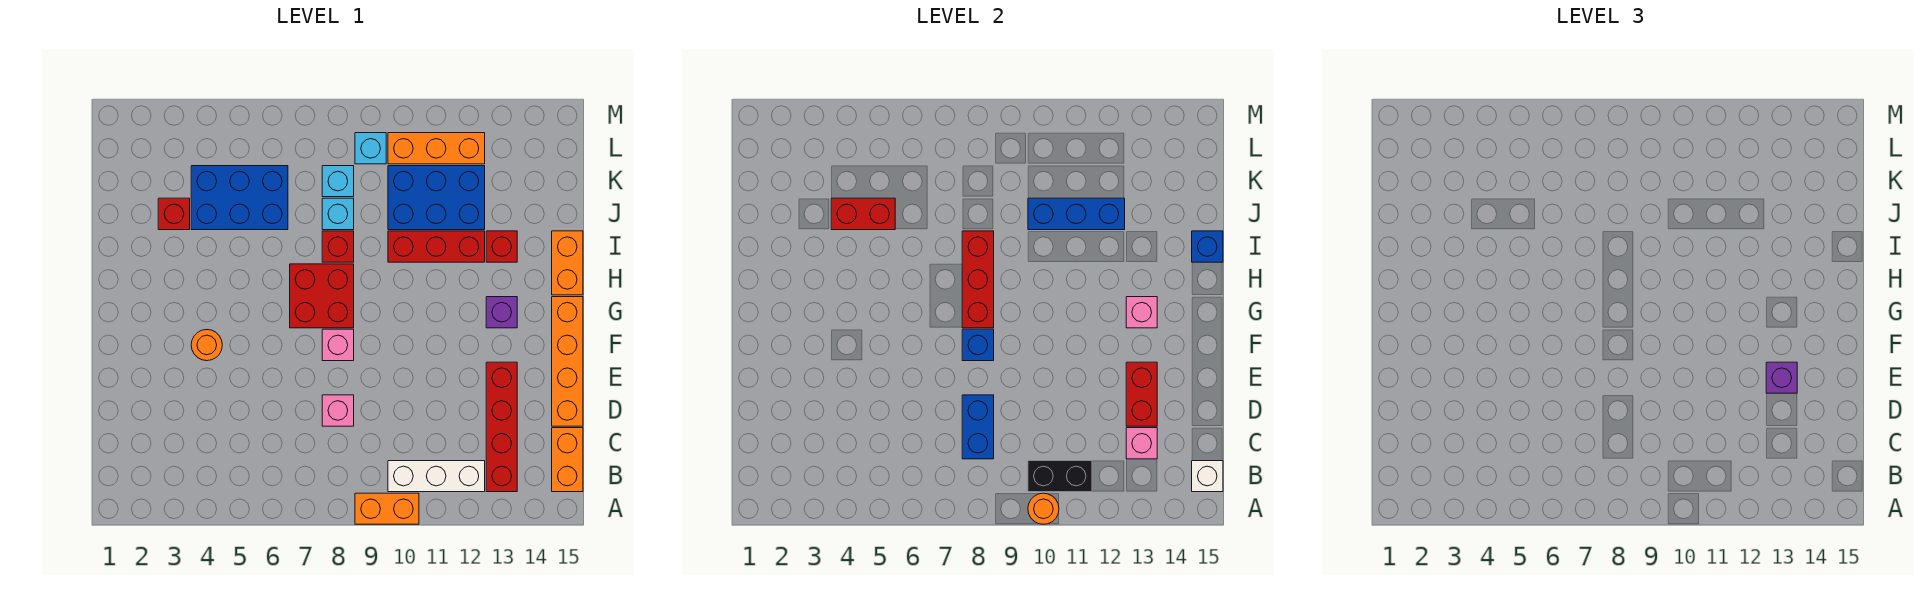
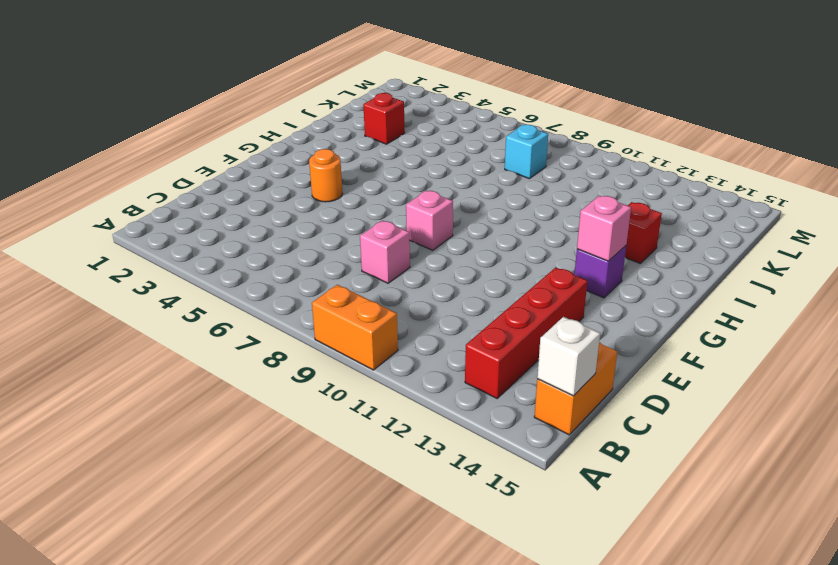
none -> white brick B10:B12 level 1
none -> orange brick D15:G15 level 1
none -> red brick G7:H8 level 1
none -> orange brick H15:I15 level 1

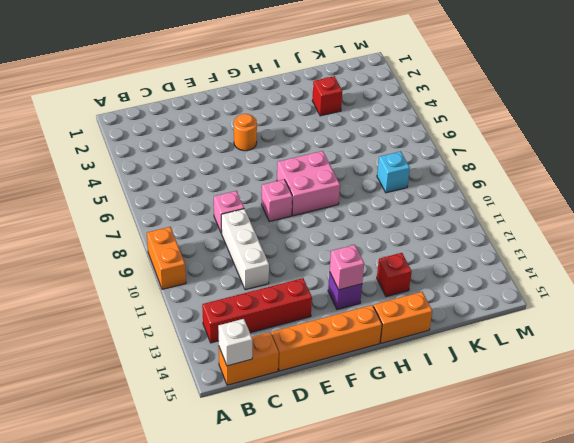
white brick D9:D11 level 1 -> white brick B10:B12 level 1
pink brick G7:H8 level 1 -> red brick G7:H8 level 1
none -> red brick I8 level 1
none -> red brick I10:I12 level 1
none -> blue brick J4:K6 level 1
none -> cyan brick J8 level 1

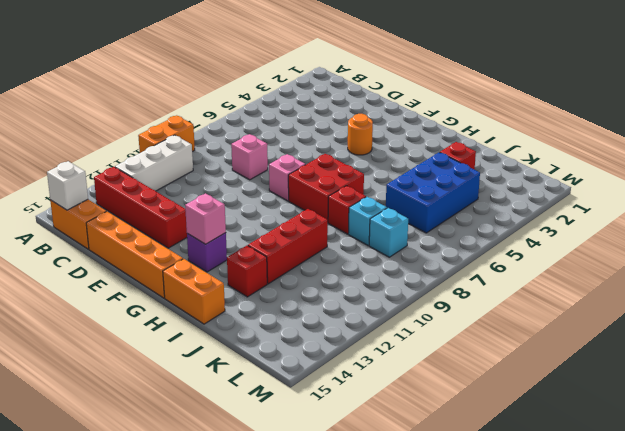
none -> blue brick J10:K12 level 1
none -> cyan brick L9 level 1
none -> orange brick L10:L12 level 1
none -> orange round brick A10 level 2

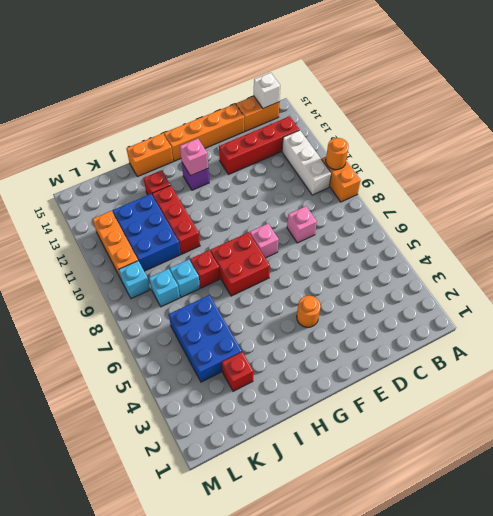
none -> black brick B10:B11 level 2
none -> blue brick C8:D8 level 2
none -> pink brick C13 level 2
none -> red brick D13:E13 level 2

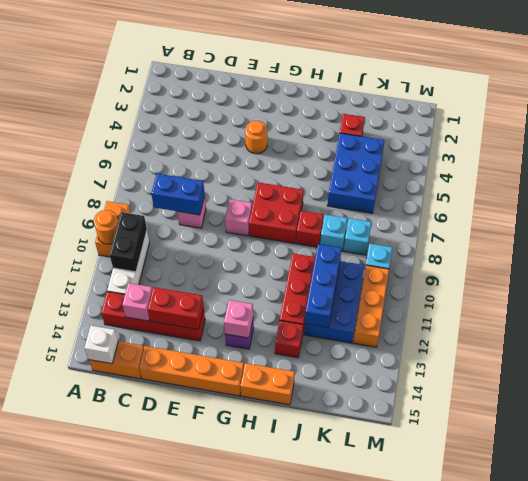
none -> blue brick F8 level 2
none -> red brick G8:I8 level 2
none -> blue brick I15 level 2
none -> red brick J4:J5 level 2

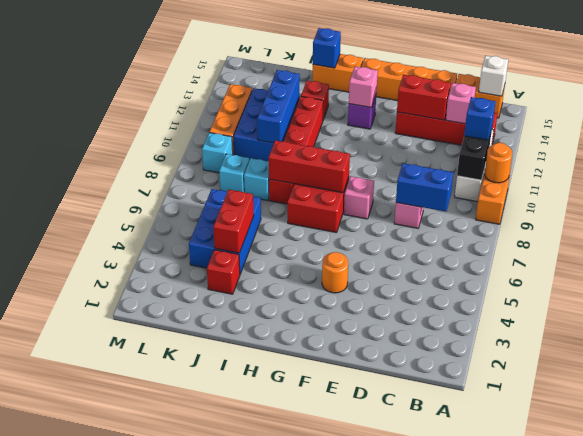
blue brick B11 level 3 -> blue brick F8 level 2
none -> purple brick E13 level 3

